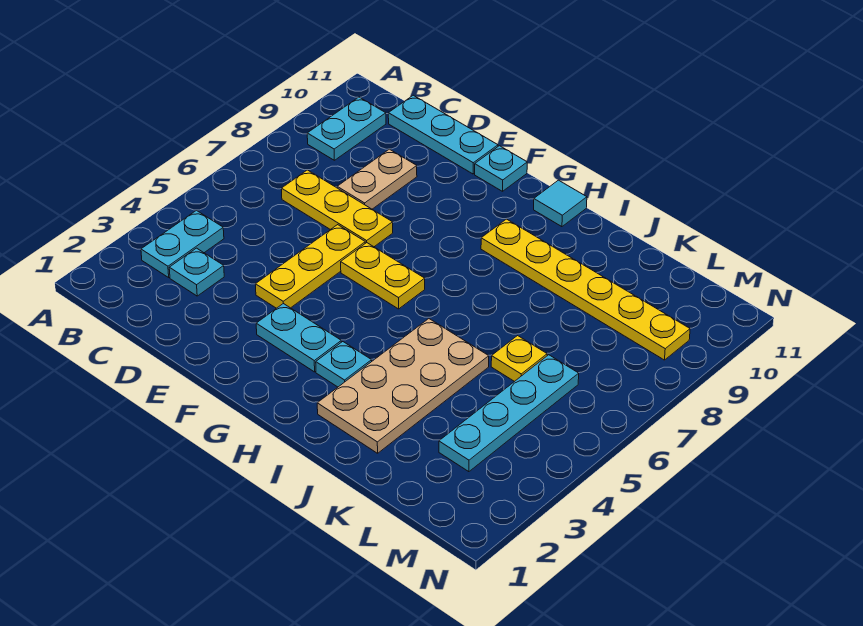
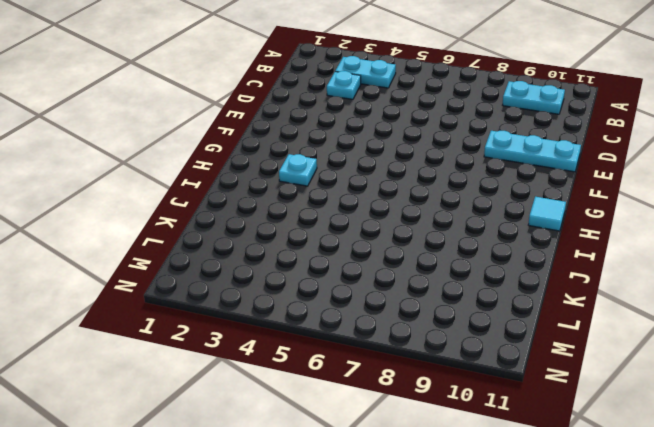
cyan plate E9:E11 level 1 -> cyan plate C11:E11 level 1
none -> yellow plate C7:E7 level 1
none -> tan plate D8:D9 level 1
none -> yellow plate E4:E6 level 1

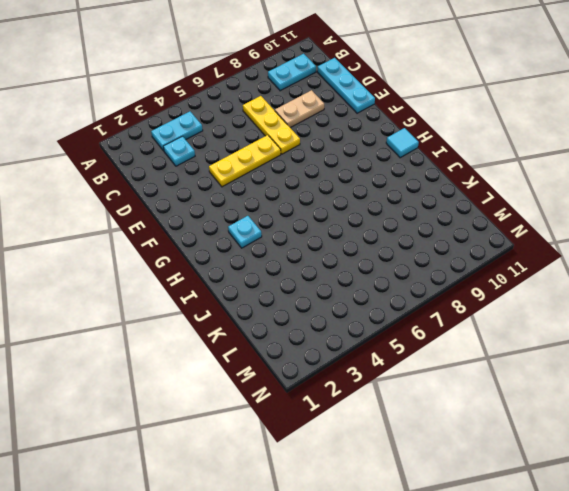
none -> cyan plate F3:G3 level 1
none -> yellow plate F6:G6 level 1
none -> cyan plate F11 level 1

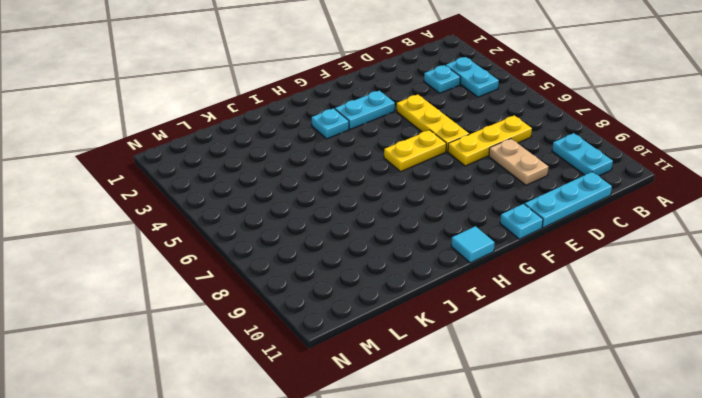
none -> yellow plate H9:M9 level 1
none -> tan plate I2:J5 level 1
none -> yellow plate K6 level 1

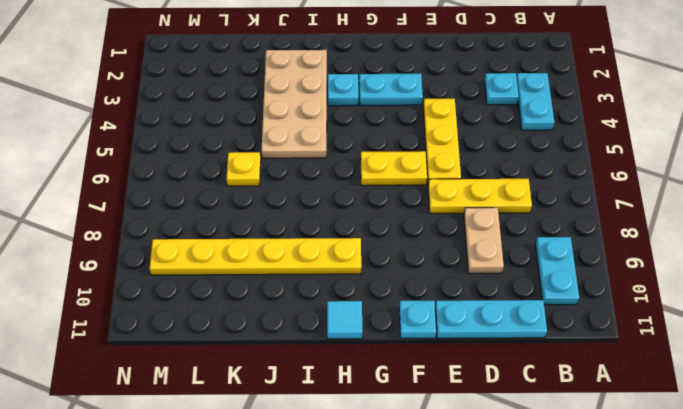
none -> cyan plate L3:L6 level 1

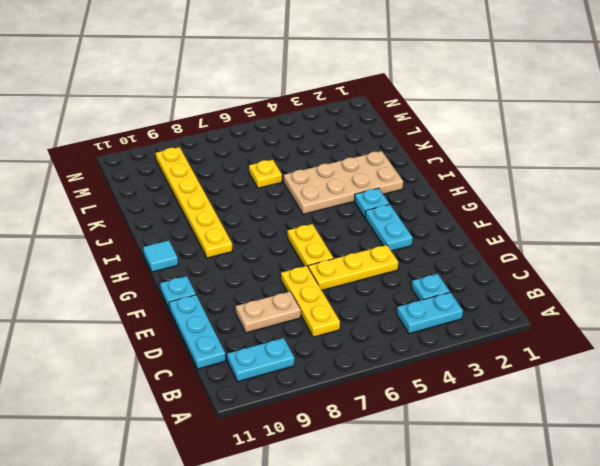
none -> cyan plate L3:L6 level 1

